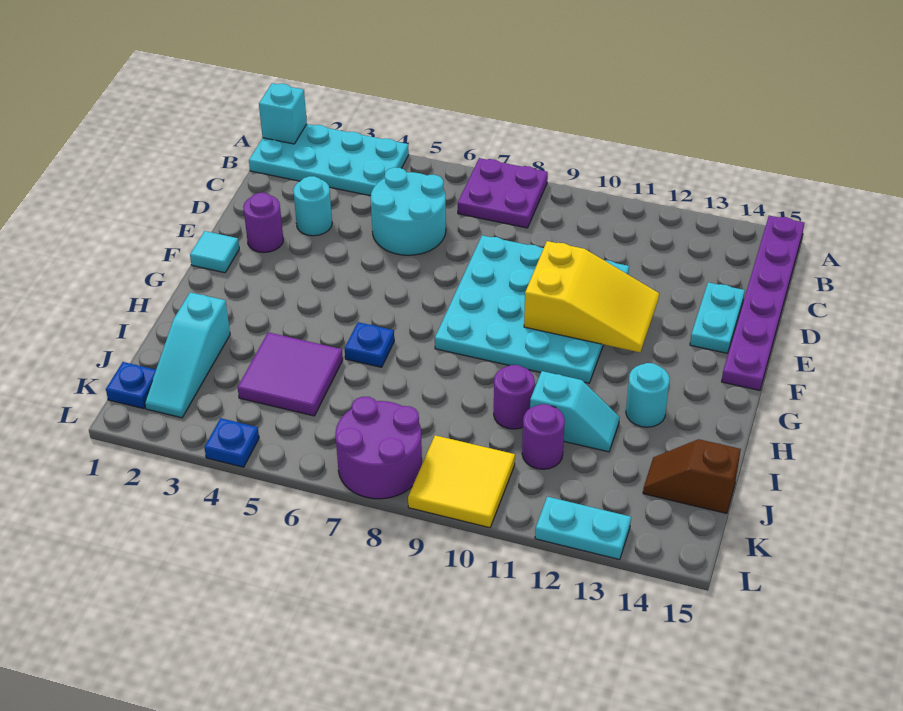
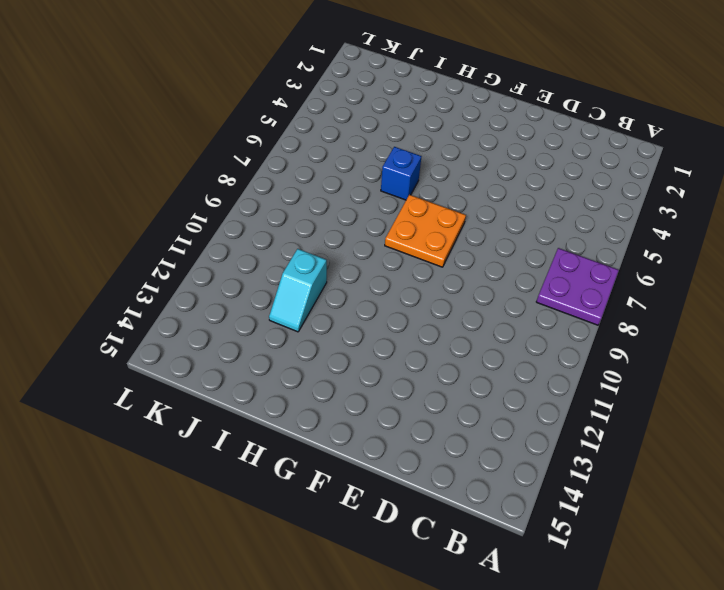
orange plate F7:G8 level 1 -> cyan plate D8:G11 level 1
blue brick H6 level 1 -> blue plate H6 level 1
none -> cyan plate A1:B4 level 1
none -> purple plate A15:F15 level 1
none -> cyan round brick C5:D6 level 1

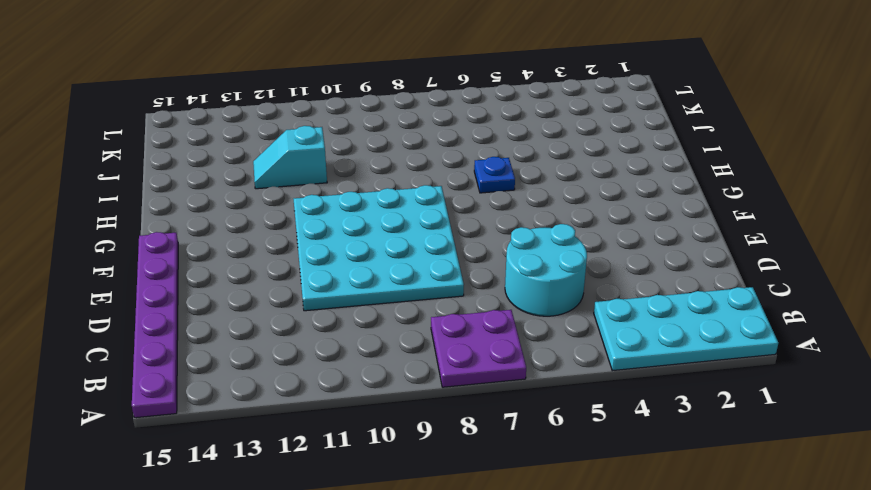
none -> cyan round brick D3 level 1
none -> cyan plate D14:E14 level 1
none -> purple round brick E2 level 1

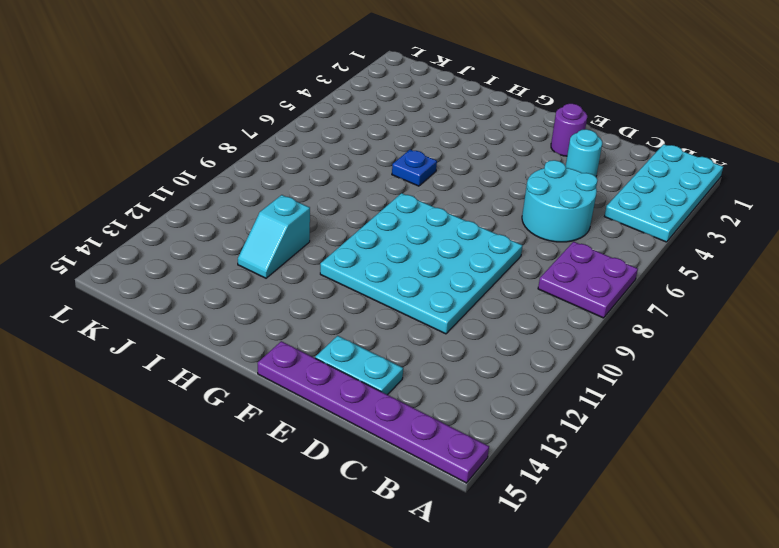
none -> cyan tile F1 level 1
none -> cyan round brick H13 level 1
none -> cyan slope I2:K2 level 1 top I

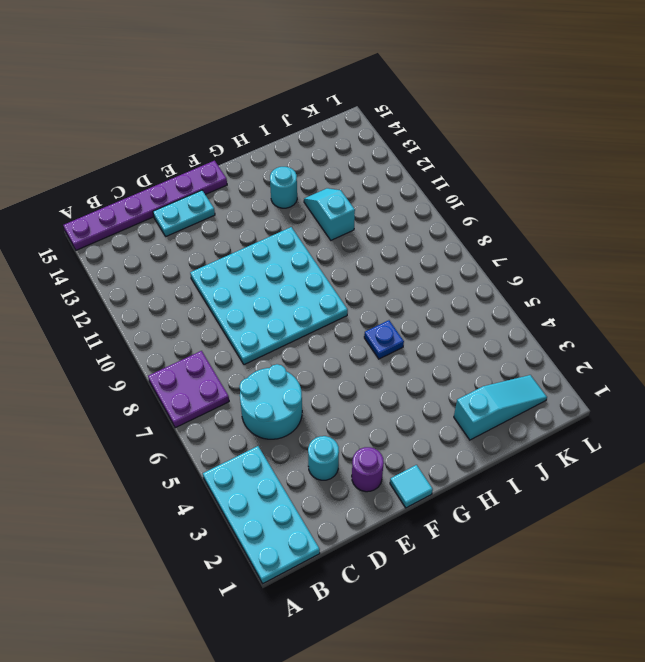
none -> purple tile I4:J5 level 1
none -> purple round brick I10 level 1
none -> purple round brick J11 level 1

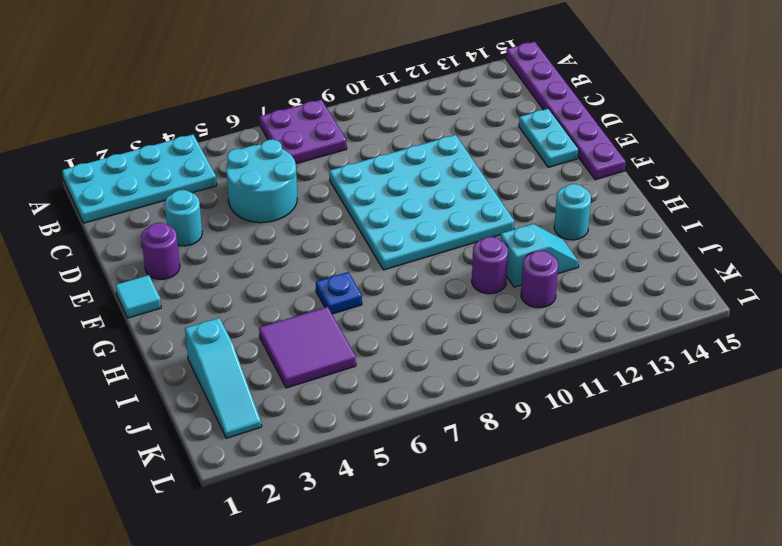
none -> brown slope J14:J15 level 1 top 15
none -> blue plate K1 level 1
none -> purple round brick K7:L8 level 1

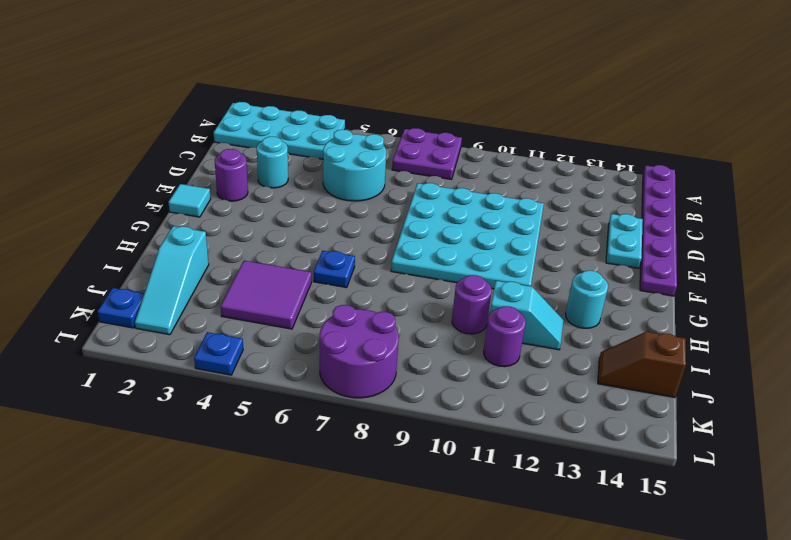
none -> yellow tile K9:L10 level 1
none -> cyan plate L12:L13 level 1
none -> cyan brick A1 level 2

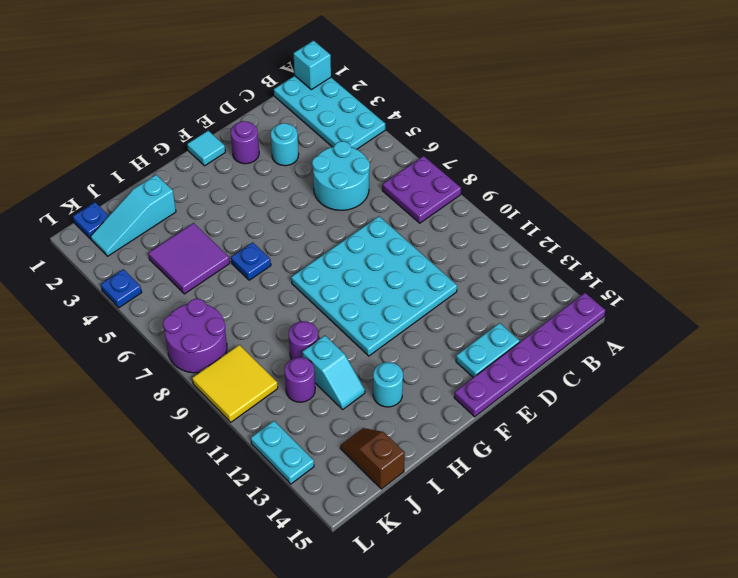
none -> yellow slope E10:F12 level 2 top 10

